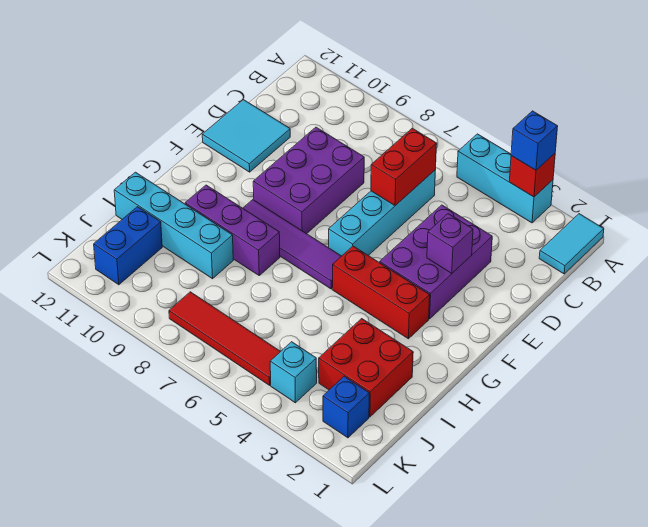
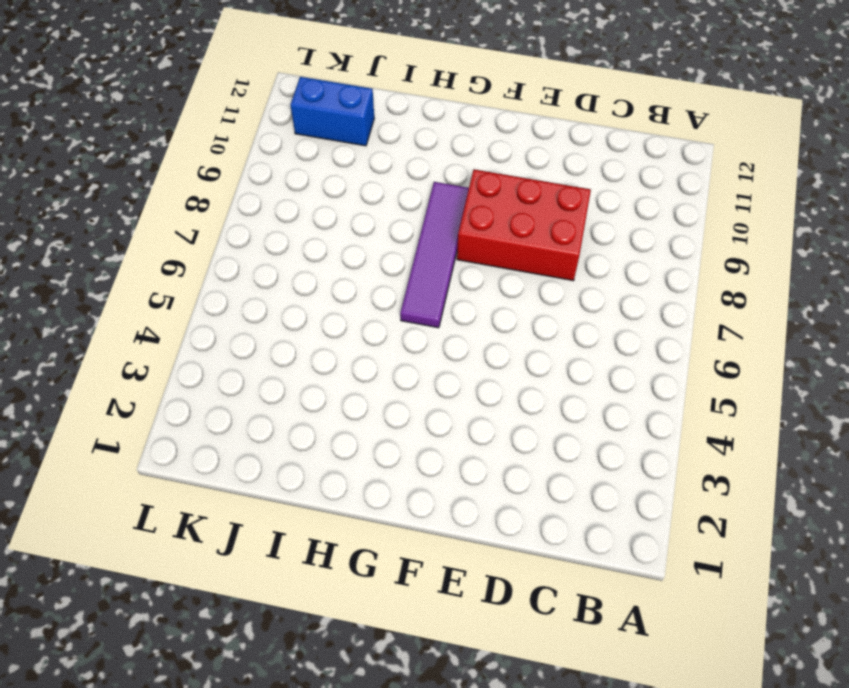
red brick D8:F9 level 1 -> purple brick D8:F9 level 1
none -> cyan tile A1:B1 level 1
none -> cyan brick A3:A5 level 1
none -> cyan brick C6:F6 level 1

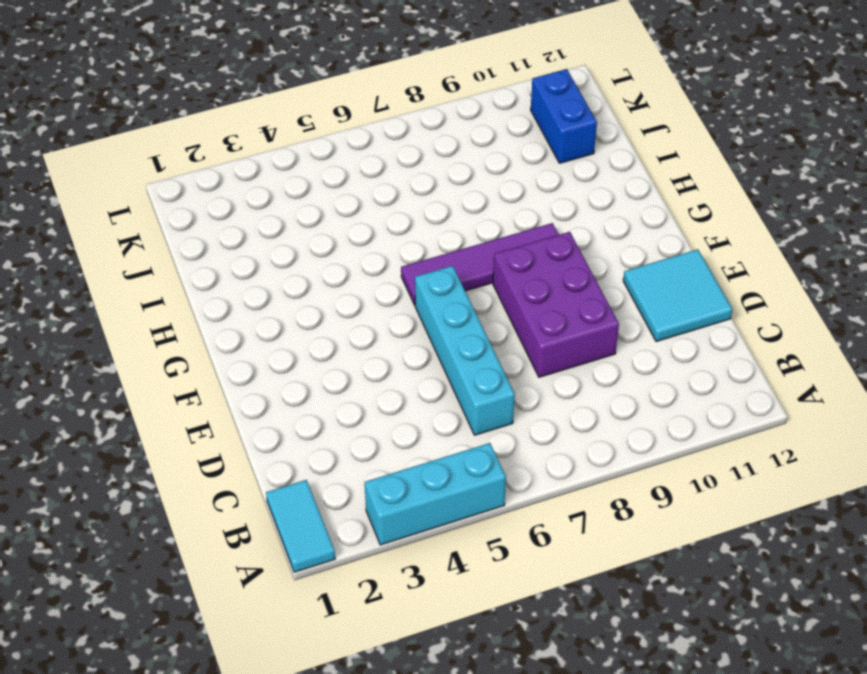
none -> purple brick D3:F4 level 1
none -> red brick G3:G5 level 1
none -> purple brick H8:H10 level 1

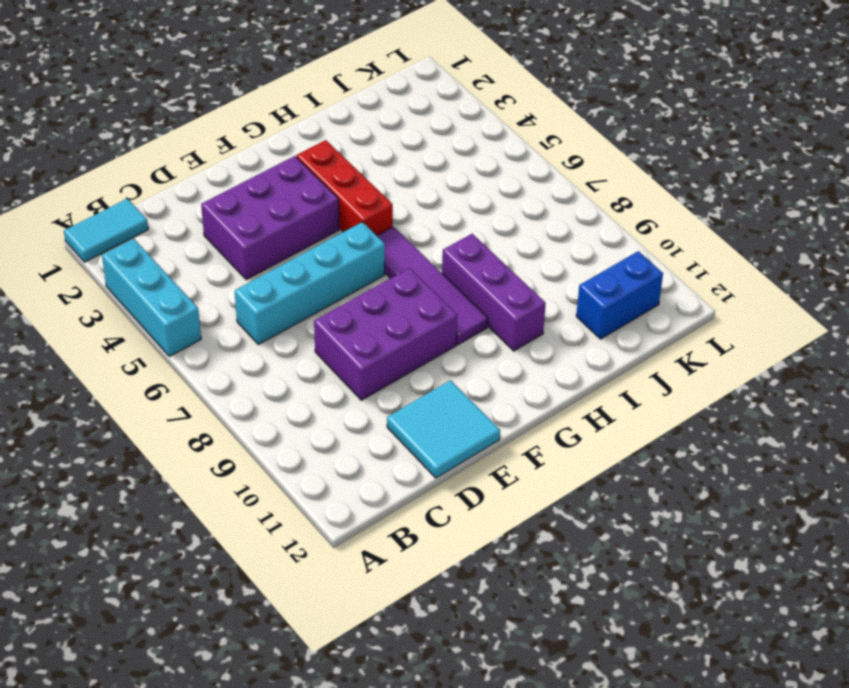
none -> red brick I2:J3 level 1
none -> cyan brick I9:I12 level 1
none -> blue brick K2 level 1

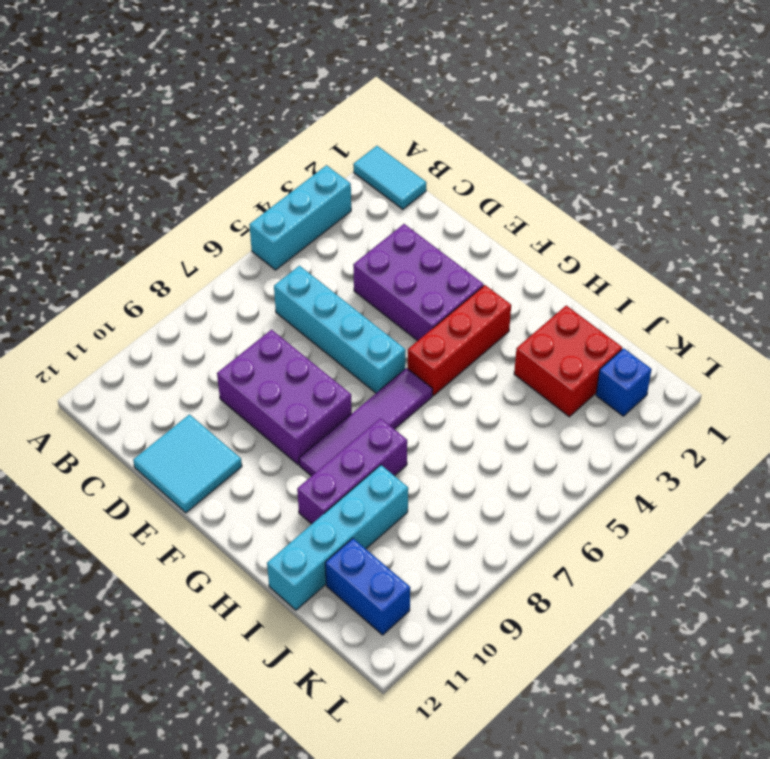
none -> cyan brick K4 level 1
none -> red tile K5:K8 level 1
none -> red brick A3 level 2

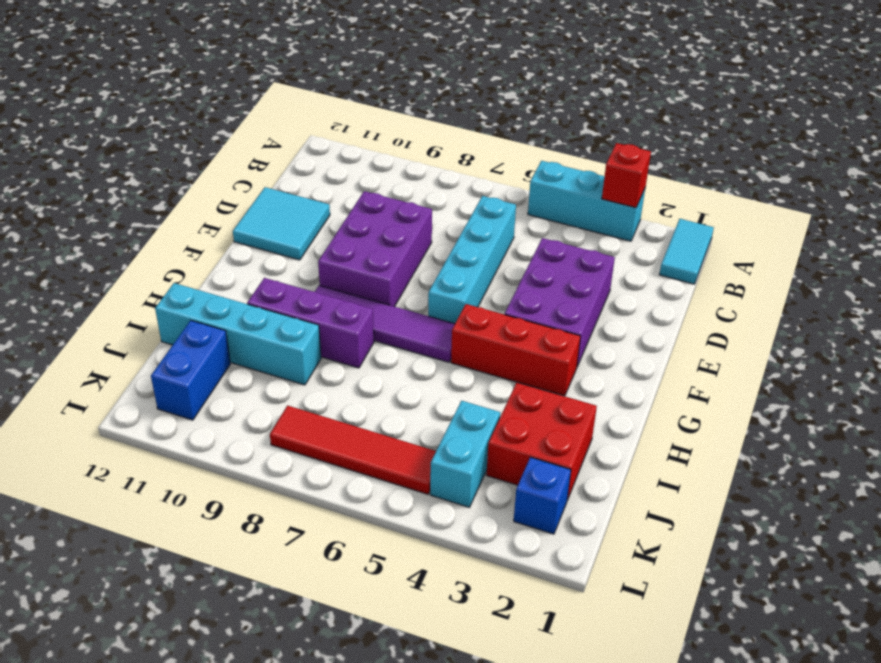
cyan brick J4:K4 level 1 -> cyan brick K4 level 1
none -> red brick C6:D6 level 2
none -> purple brick E3 level 2
none -> blue brick A3 level 3

